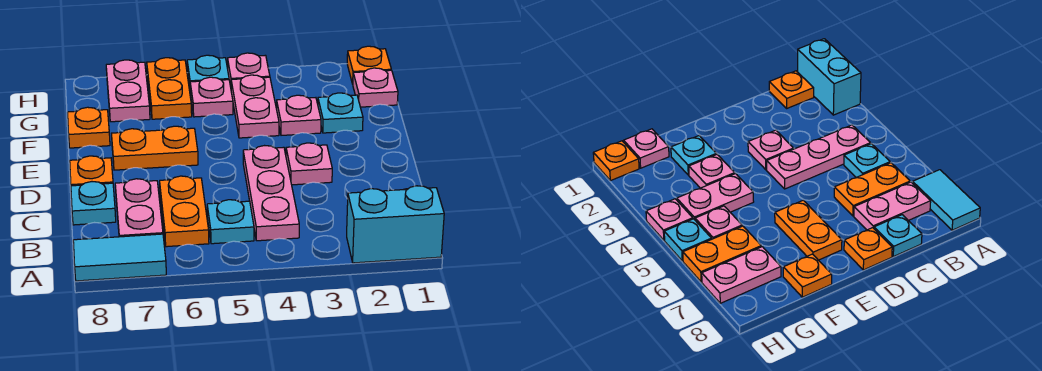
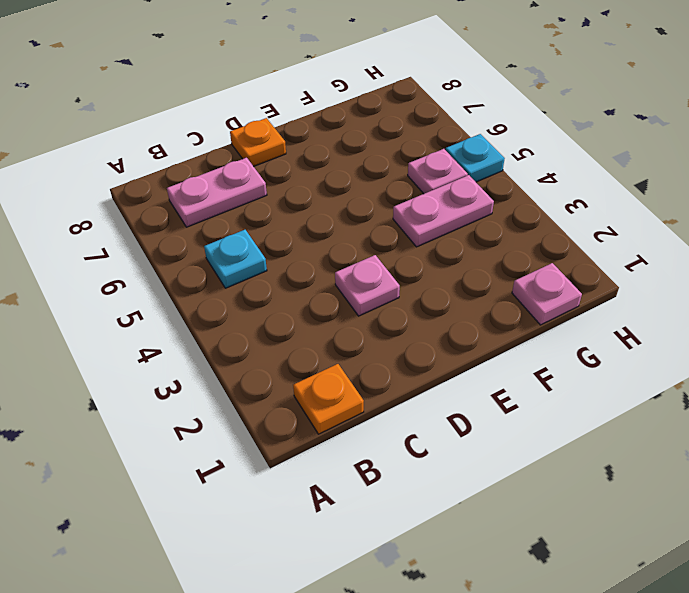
none -> cyan brick A1:A2 level 1
none -> cyan tile A7:A8 level 1
none -> pink plate B4:D4 level 1

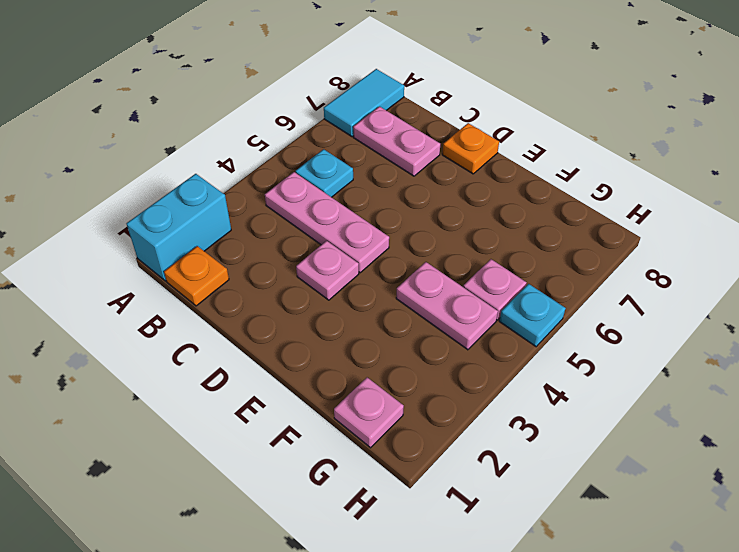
none -> orange plate B6:C6 level 1
none -> cyan plate C8 level 1
none -> orange plate E6:E7 level 1

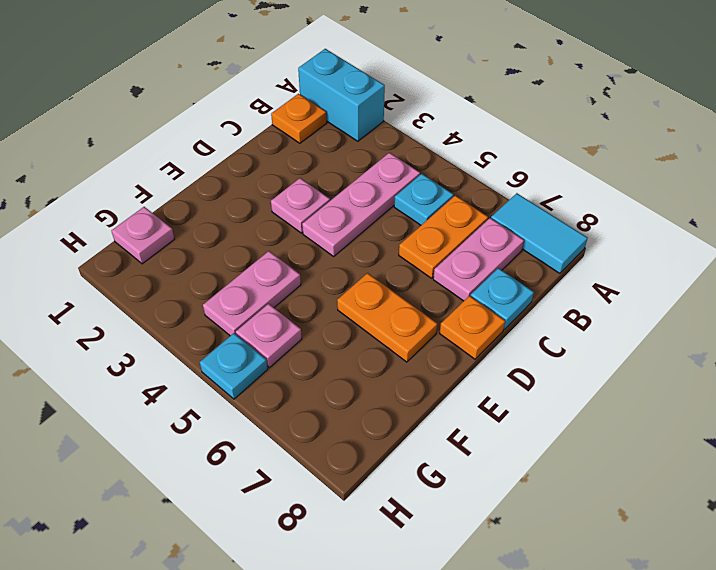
none -> cyan plate F2 level 1
none -> pink plate F3 level 1
none -> orange plate F8 level 1

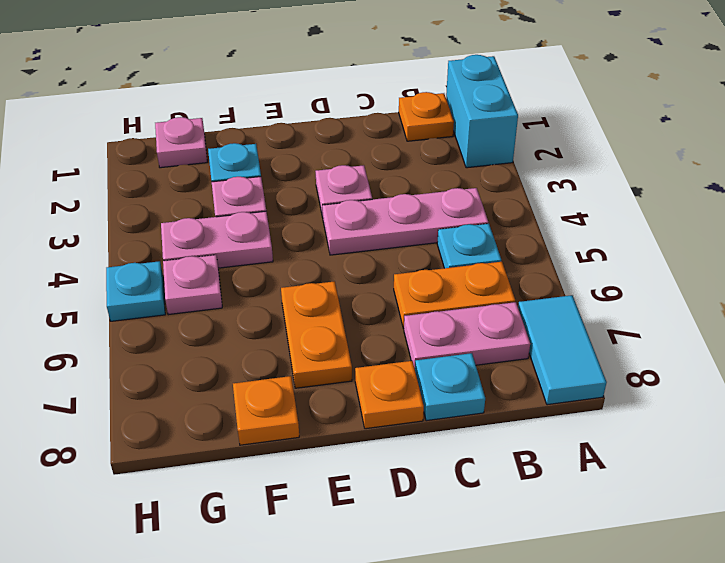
none -> orange plate G6:H6 level 1
none -> pink plate G7:H7 level 1
none -> orange plate H1 level 1

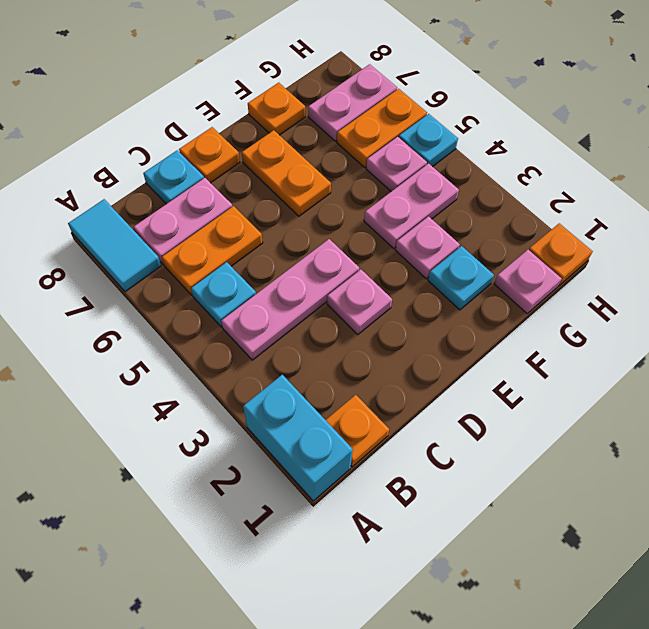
none -> pink plate H4 level 1

